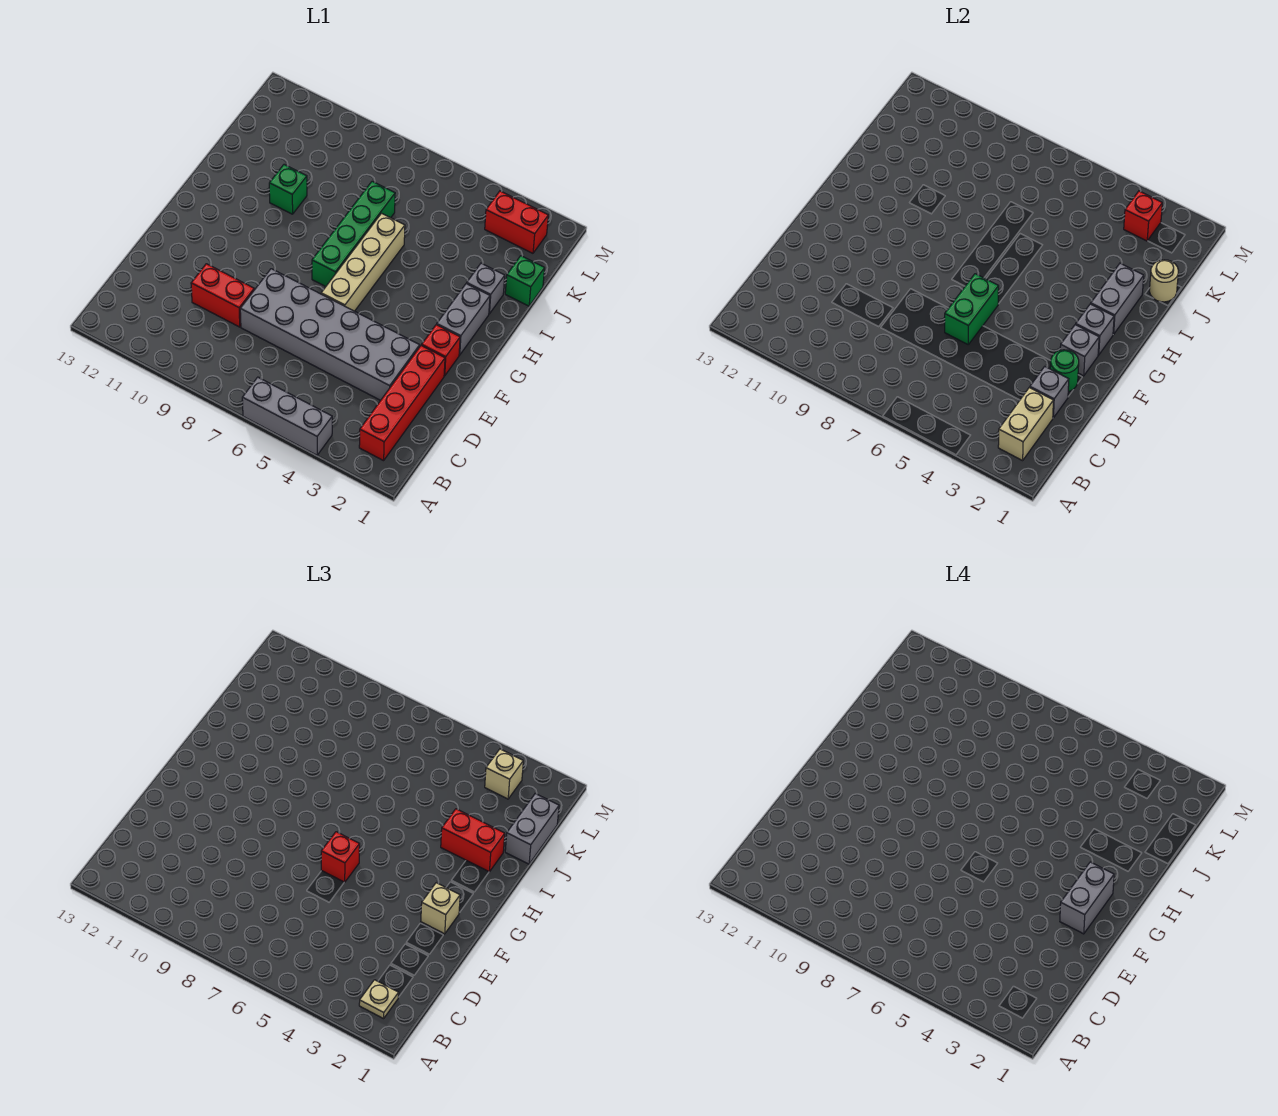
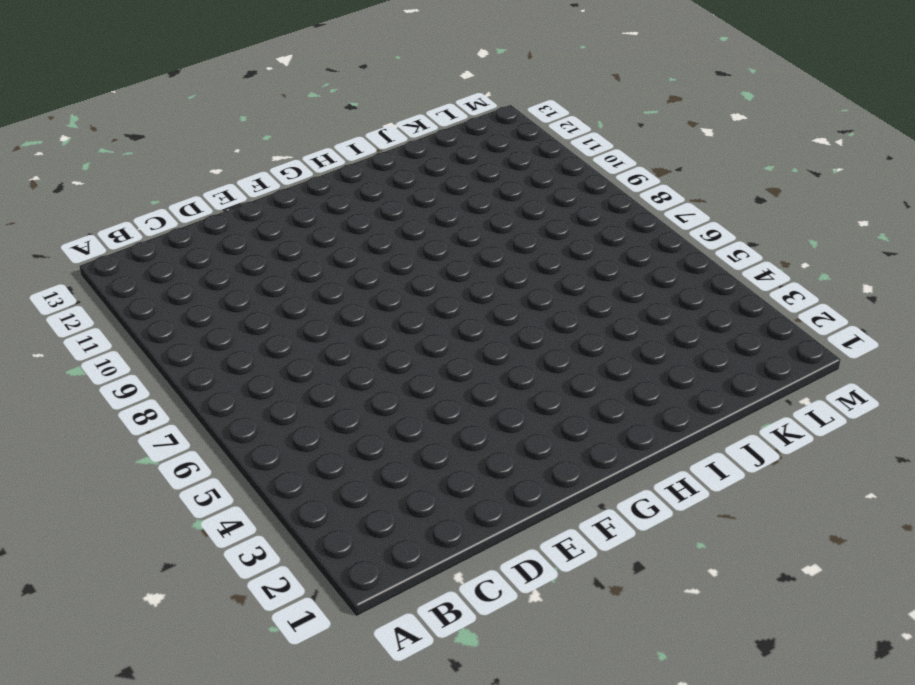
none -> grey brick A4:A6 level 1
none -> red brick B2:E2 level 1
none -> grey brick D3:E8 level 1

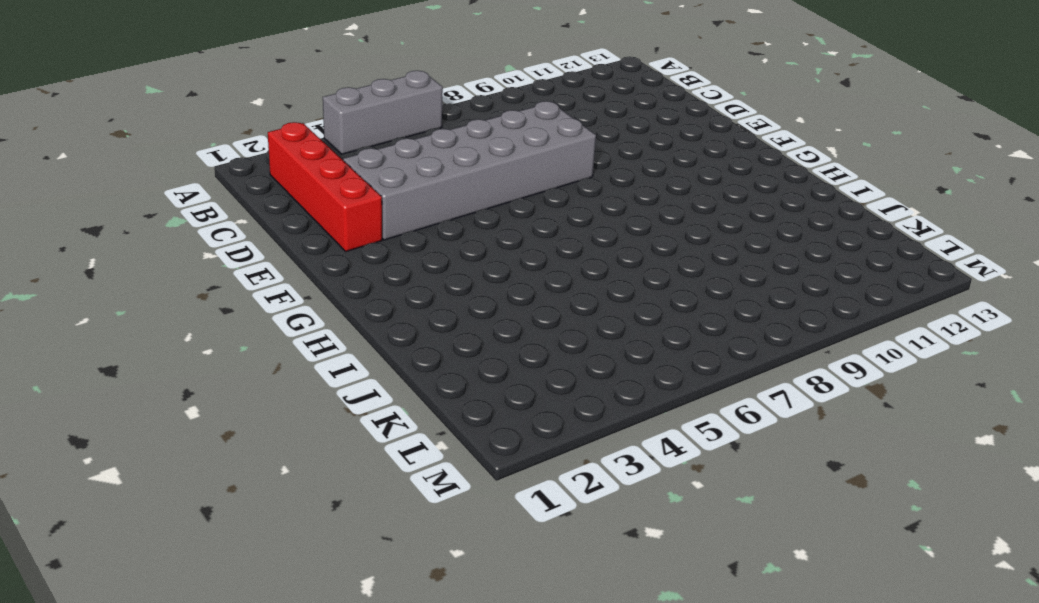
none -> red brick D9:D10 level 1
none -> red brick F2 level 1
none -> tan brick F6:I6 level 1

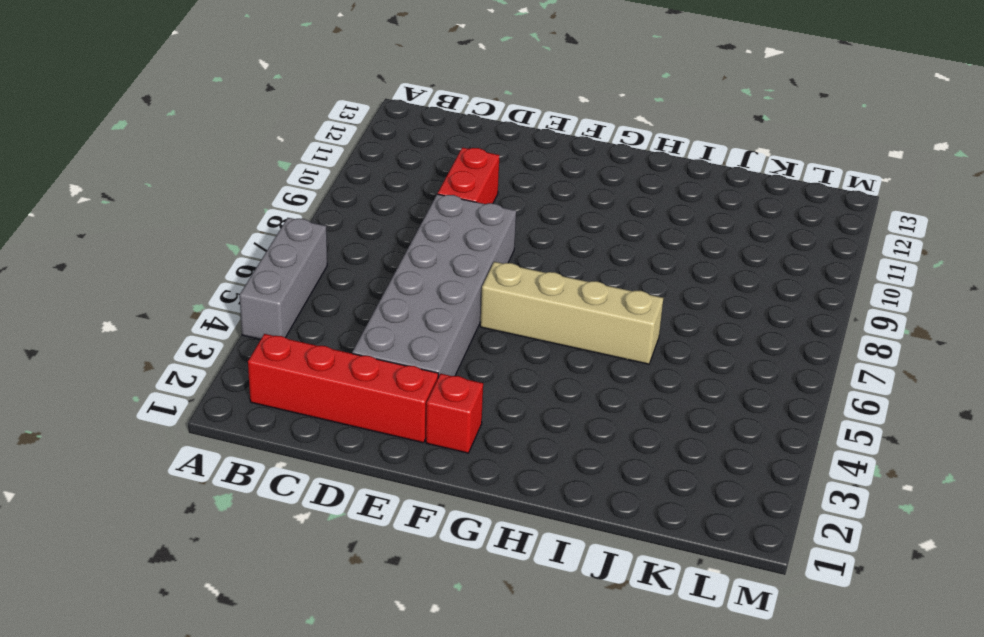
none -> grey brick G2:H2 level 1
none -> green brick G7:J7 level 1
none -> grey brick I2 level 1

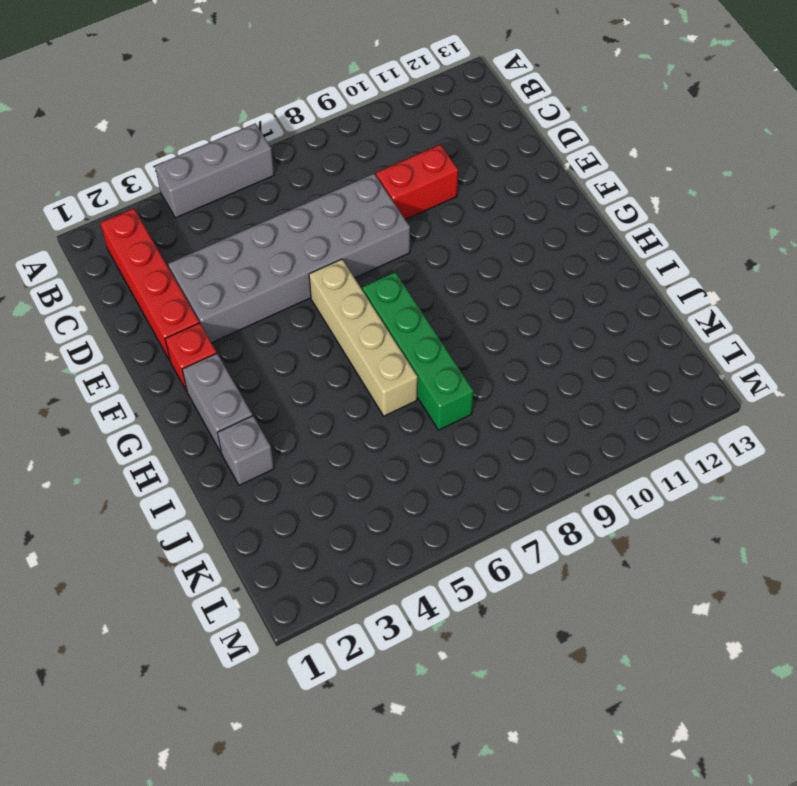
none -> green brick I10 level 1
none -> green brick J1 level 1
none -> red brick L2:L3 level 1

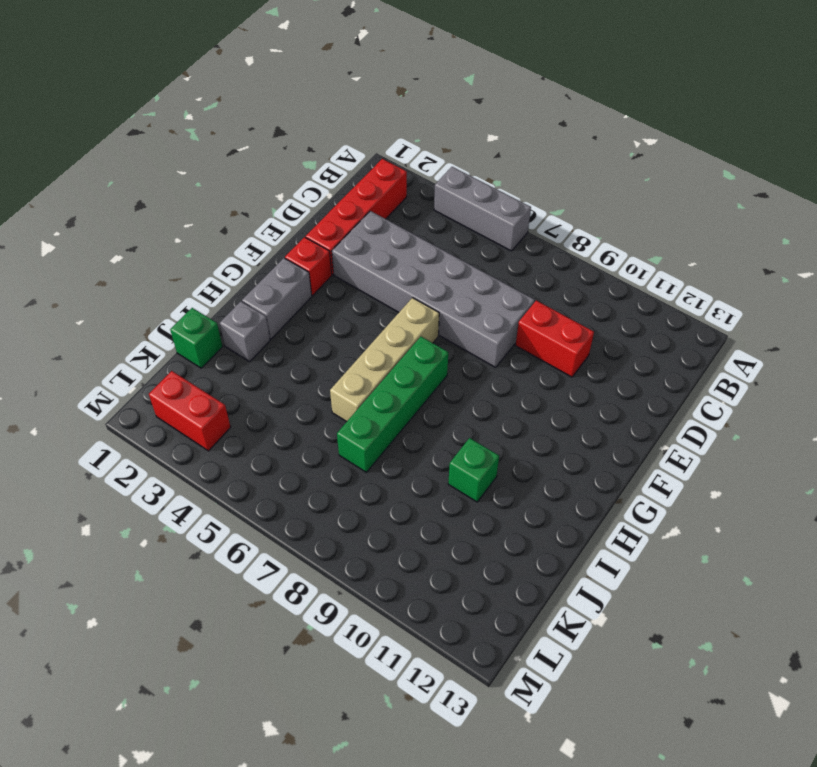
none -> tan brick B2:C2 level 2
none -> grey brick D2 level 2
none -> green round brick E2 level 2

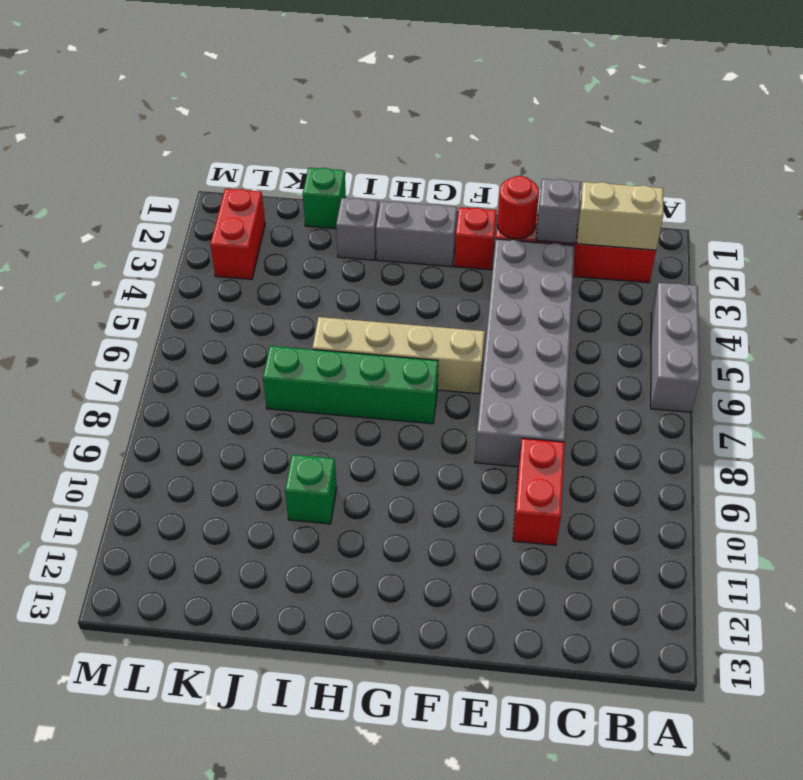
red round brick E2 level 2 -> green round brick E2 level 2
none -> green brick E6:F6 level 2
none -> grey brick F2 level 2
none -> grey brick G2 level 2

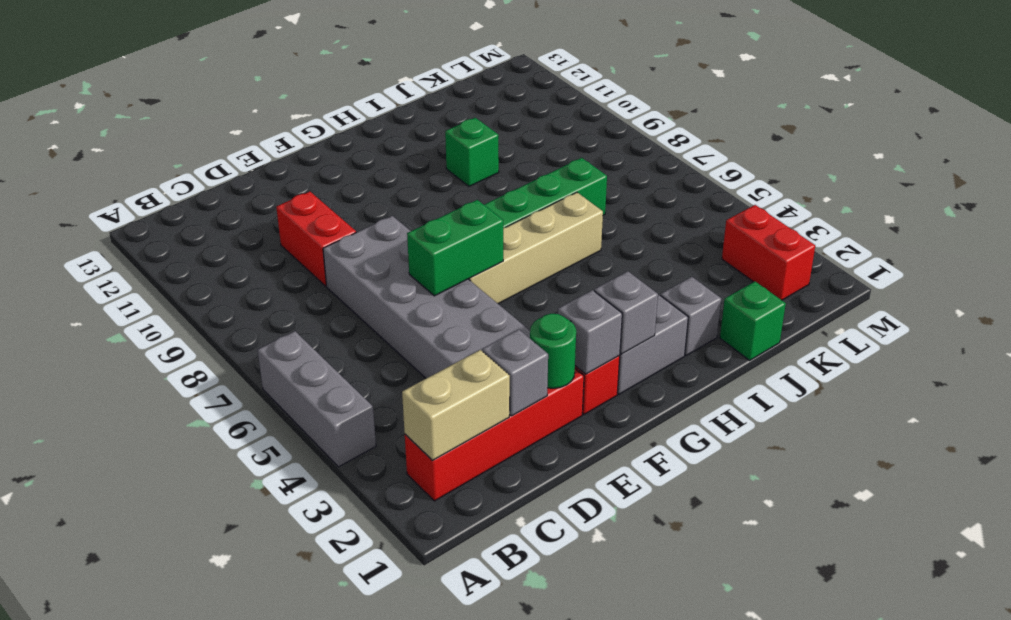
none -> grey brick H2:I2 level 2
none -> tan round brick J1 level 2
none -> red brick L3 level 2

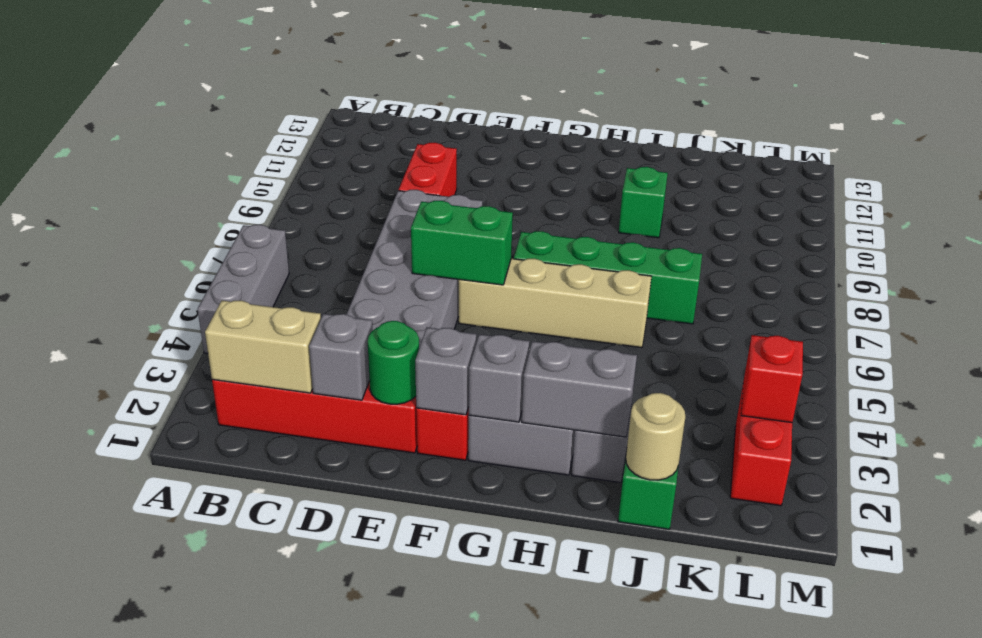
none -> tan plate B2 level 3
none -> tan brick F2 level 3
none -> red brick F6 level 3

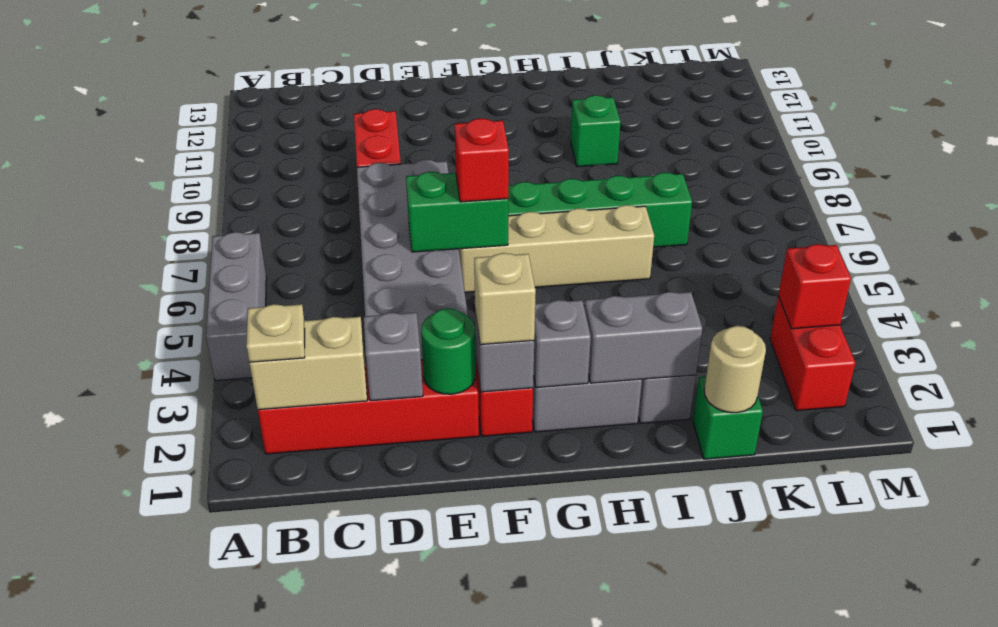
none -> red brick I2:I3 level 3
none -> grey brick J1:K1 level 3
none -> tan brick L3 level 3

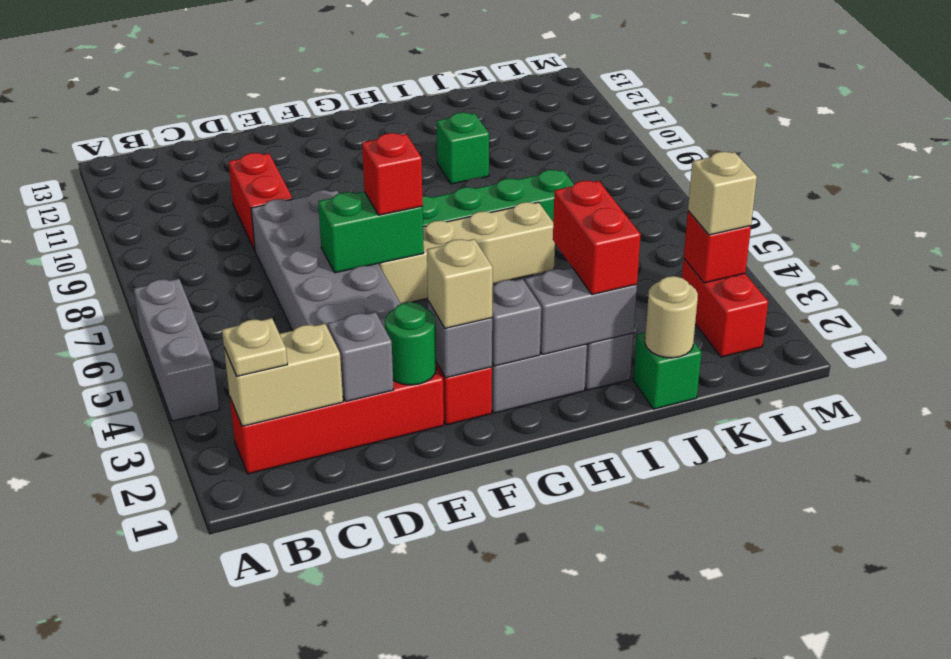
none -> grey brick J1:K1 level 3
none -> grey brick F2:G2 level 4

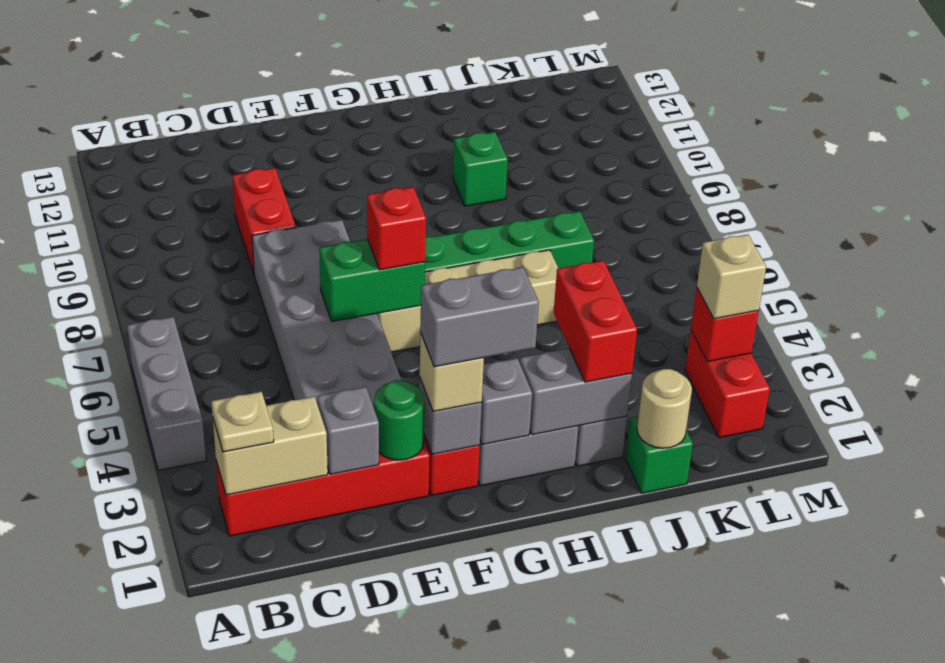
none -> grey brick J1:K1 level 3

